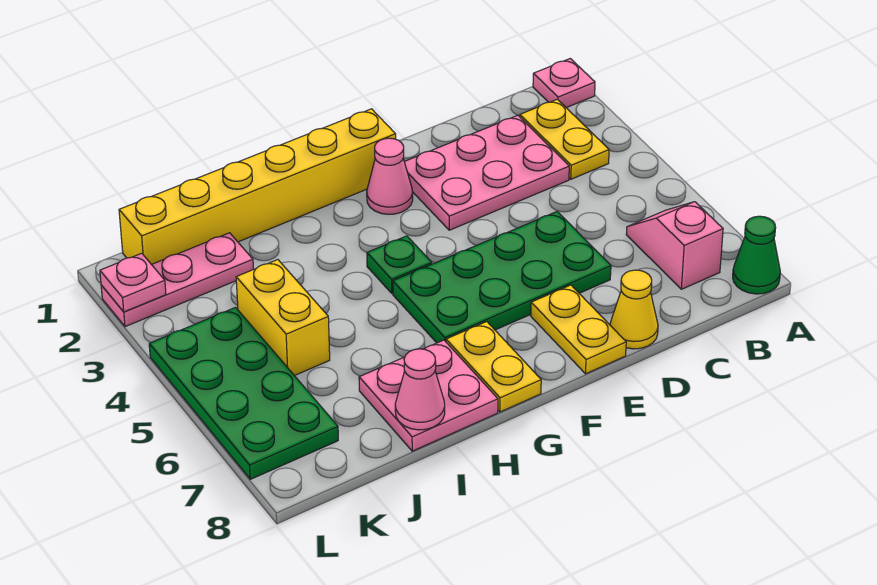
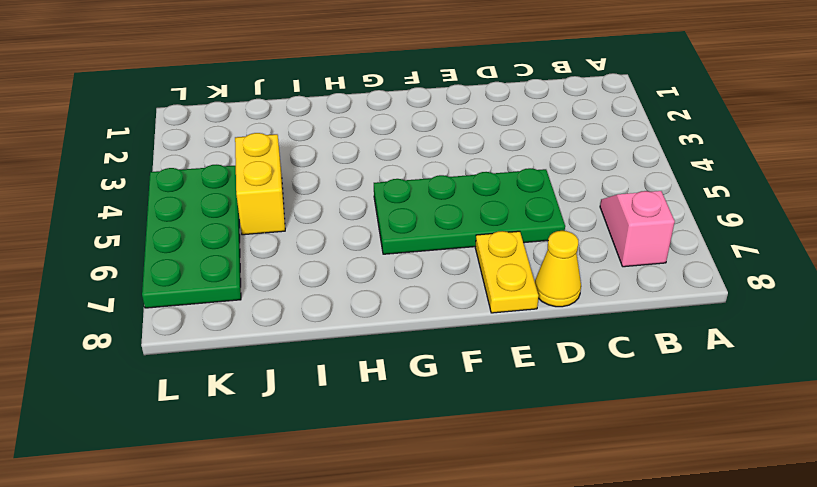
none -> pink plate A1 level 1
none -> green cone A8 level 1
none -> yellow plate B2:B3 level 1

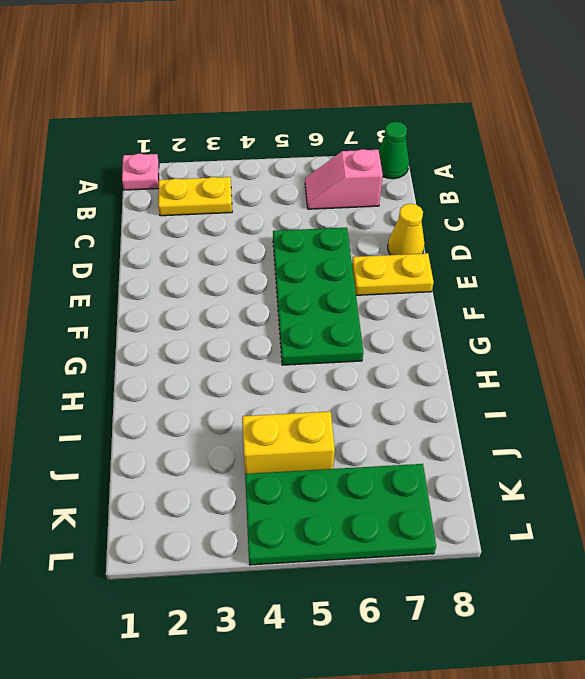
none -> pink plate C2:E3 level 1
none -> yellow brick F1:K1 level 1
none -> pink cone F2 level 1

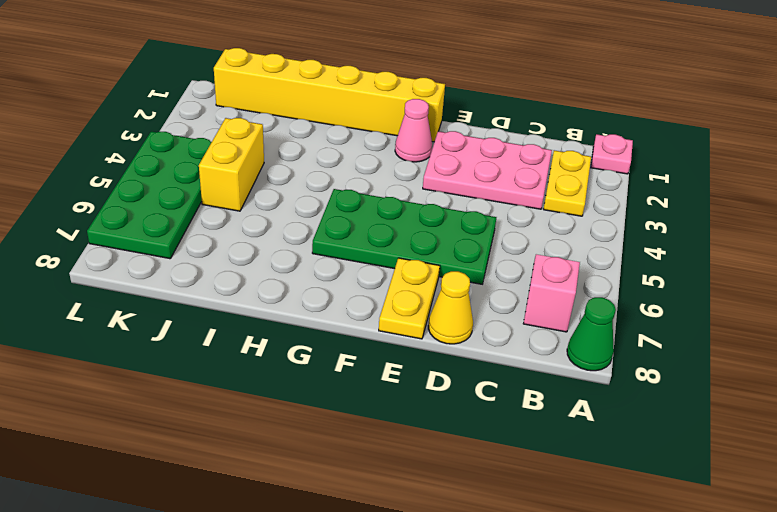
none -> green plate G4 level 1
none -> yellow plate G7:G8 level 1
none -> pink plate H7:I8 level 1

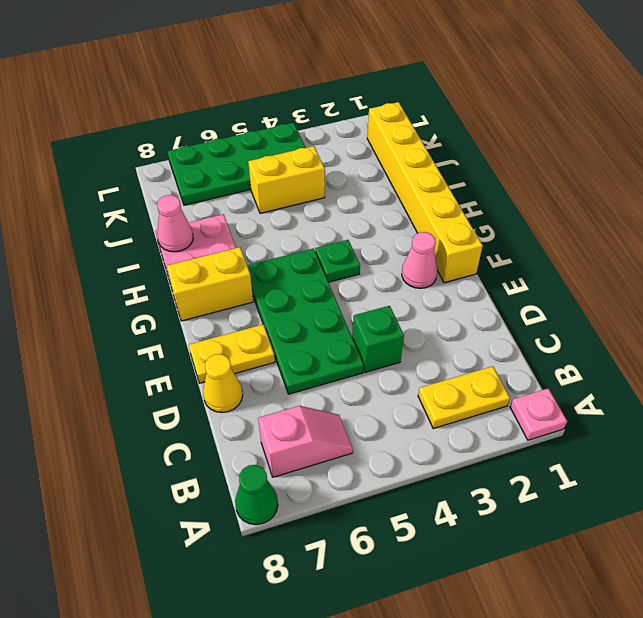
green brick D4 level 1 -> none
yellow brick G7:G8 level 1 -> yellow plate G7:G8 level 1
none -> pink plate C2:E3 level 1
none -> pink plate J2:L2 level 1
none -> pink plate L2 level 2

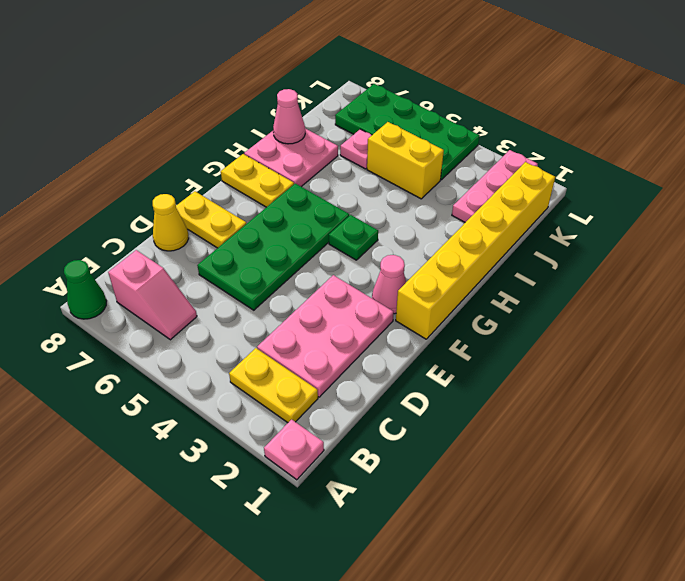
pink plate J6 level 1 -> pink plate L2 level 2

